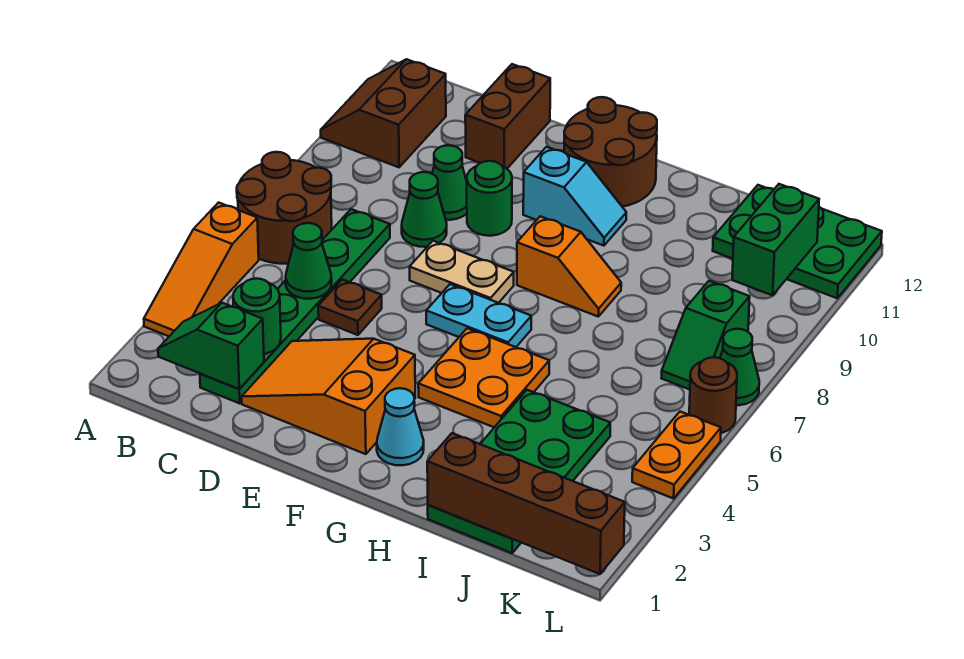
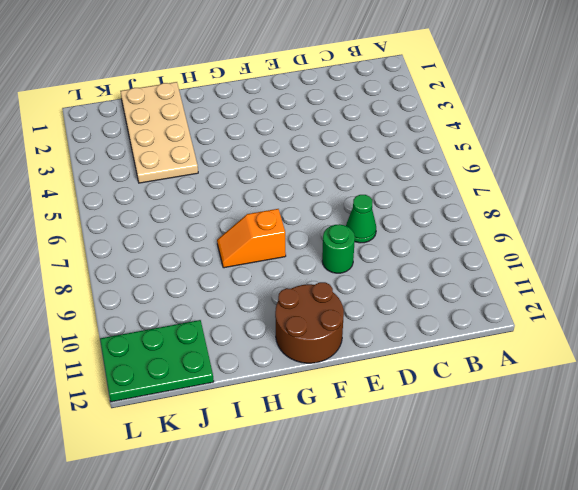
tan plate I1:J4 level 1 -> green plate I1:J4 level 1
none -> orange slope A3:A5 level 1 top 5
none -> brown round brick A6:B7 level 1
none -> brown slope A10:B11 level 1 top B

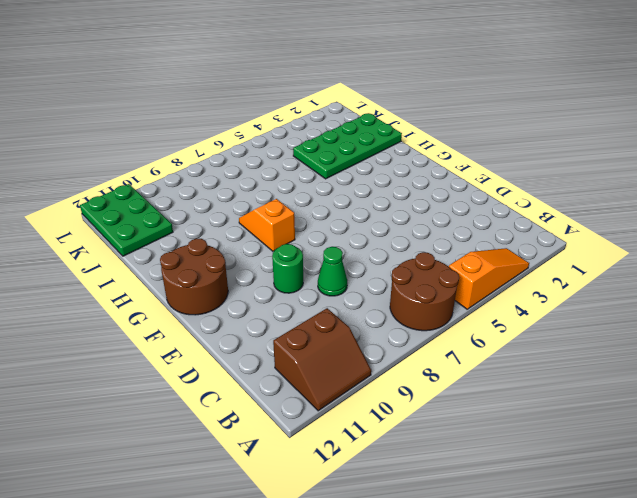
none -> green plate C2:C7 level 1
none -> orange slope D2:F3 level 1 top F
none -> brown plate D5 level 1

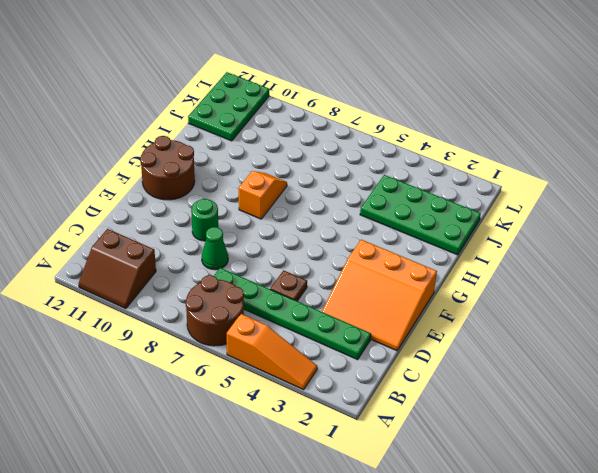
orange slope D1:F3 level 1 top F -> orange slope D2:F3 level 1 top F
none -> green cone D9 level 1
none -> brown brick D11:D12 level 1
none -> tan plate E7:F7 level 1

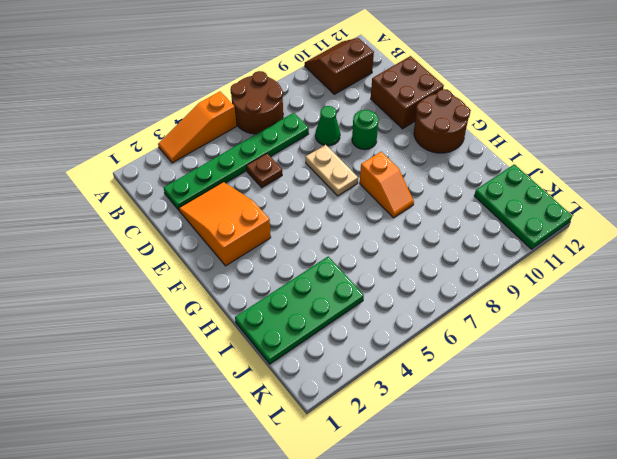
brown brick D11:E12 level 1 -> brown brick D11:D12 level 1
none -> green cone D9 level 1
none -> cyan plate F6:G6 level 1
none -> cyan slope F10:G10 level 1 top F

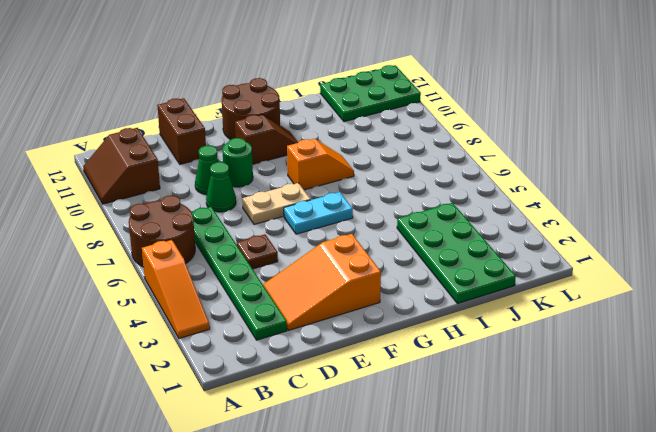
brown slope F10:G10 level 1 top F -> cyan slope F10:G10 level 1 top F
none -> cyan cone G2 level 1
none -> orange plate G4:H5 level 1
none -> green slope K7:K8 level 1 top 8

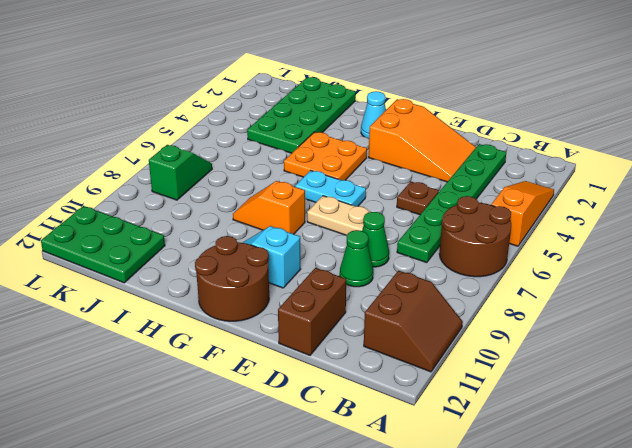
none -> green round brick E9 level 1
none -> orange plate L4:L5 level 1
none -> brown round brick L6 level 1

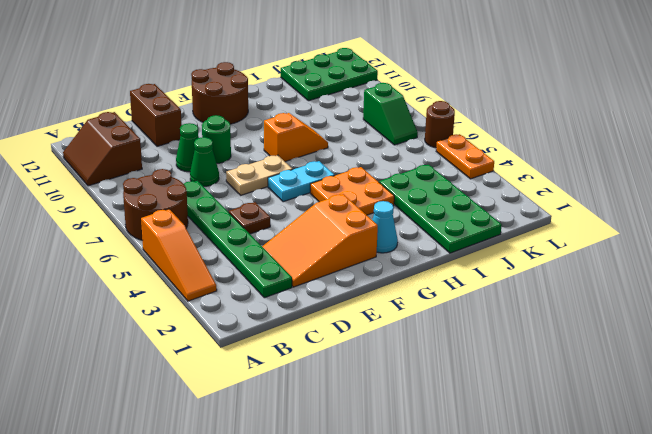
none -> cyan slope F10:G10 level 1 top F
none -> green cone L7 level 1
none -> green slope B2:C2 level 2 top C

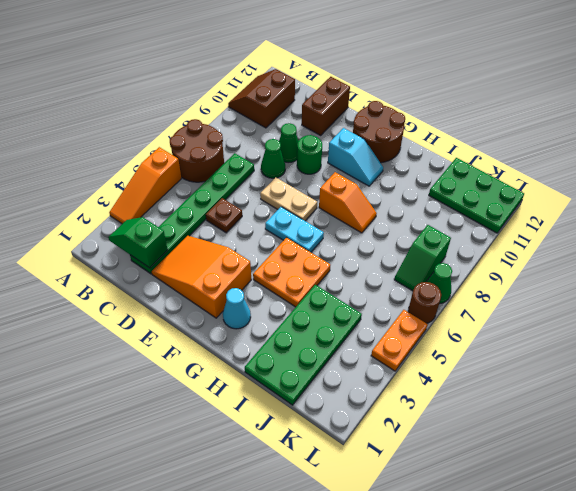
none -> green round brick C3 level 2
none -> green cone C5 level 2
none -> brown brick I1:L1 level 2

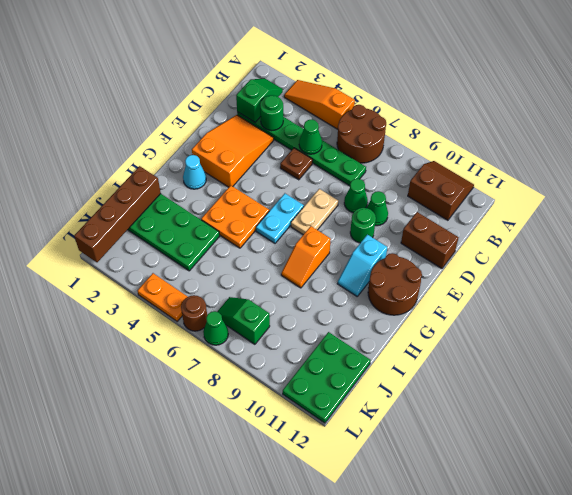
none -> green brick K10:K11 level 2

